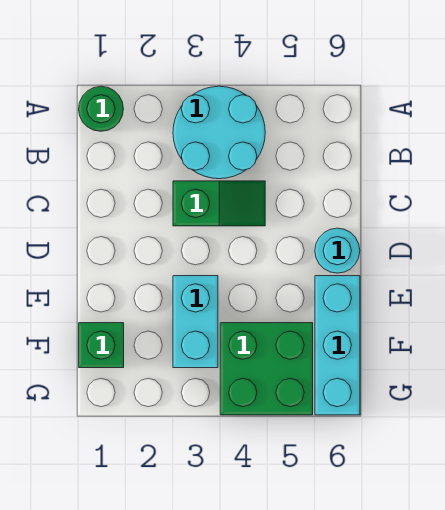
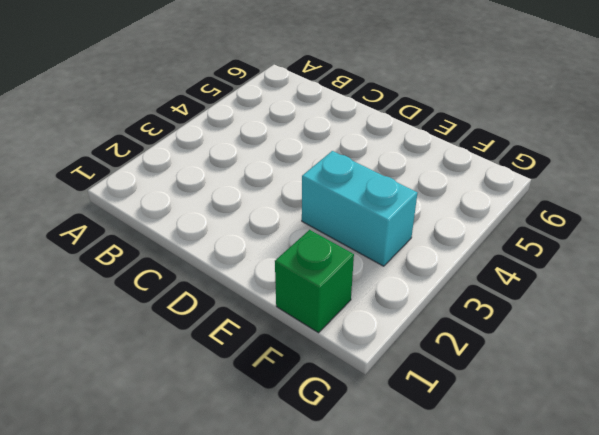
none -> green round brick A1 level 1
none -> cyan round brick A3:B4 level 1

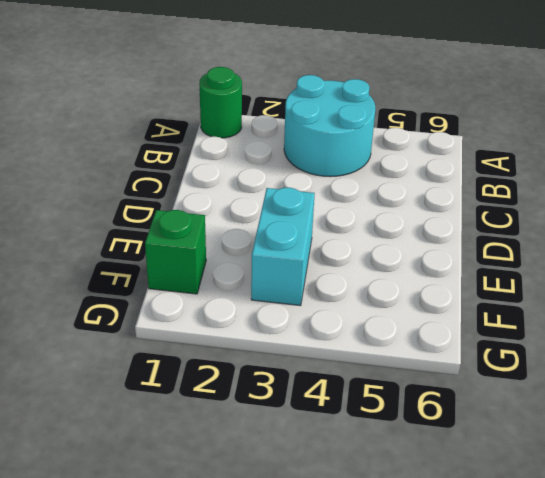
none -> green slope C3:C4 level 1 top 3
none -> cyan round brick D6 level 1

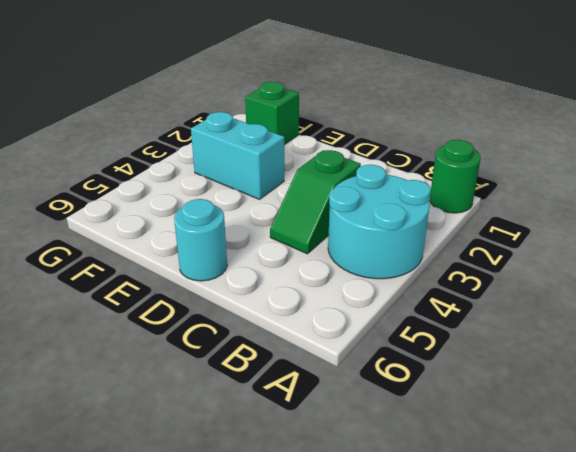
none -> cyan brick E6:G6 level 1
none -> green brick F4:G5 level 1

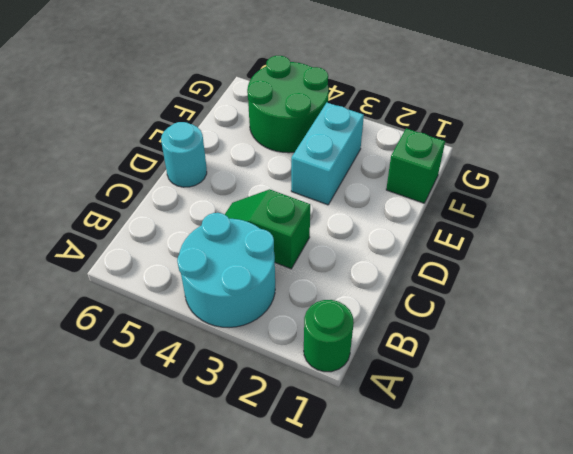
green round brick F4:G5 level 1 -> green brick F4:G5 level 1
none -> cyan brick E6:G6 level 1

